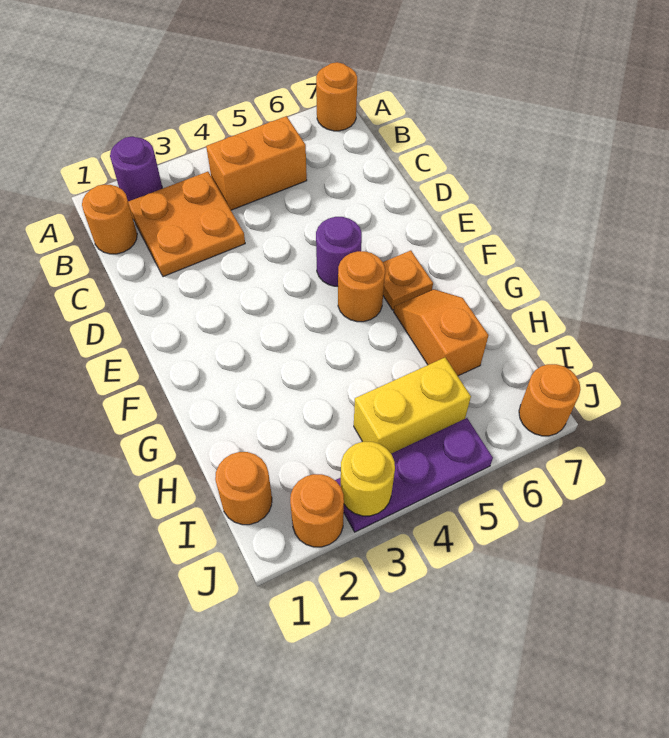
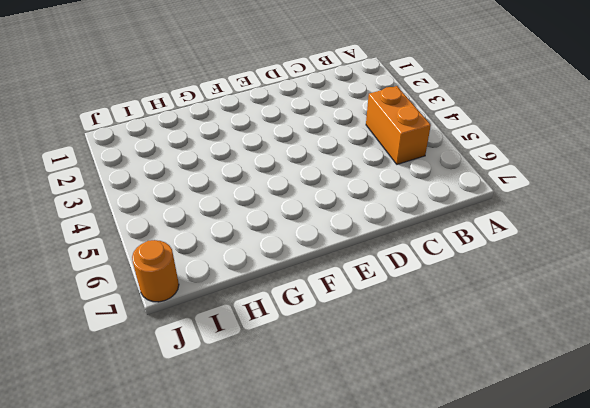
none -> purple round brick A2 level 1
none -> orange round brick A7 level 1
none -> orange round brick B1 level 1

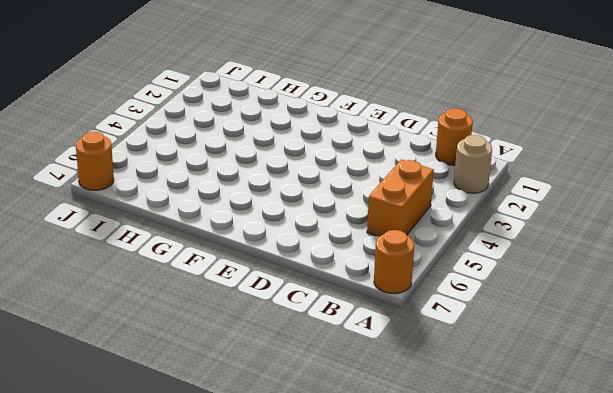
tan round brick A2 level 1 -> purple round brick A2 level 1
none -> orange plate B2:C3 level 1
none -> purple round brick E5 level 1
none -> orange round brick F5 level 1

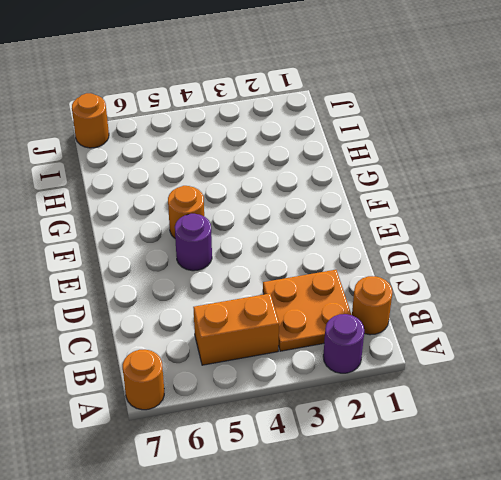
none -> orange plate F6 level 1
none -> orange slope G6:H6 level 1 top H
none -> orange round brick I1 level 1

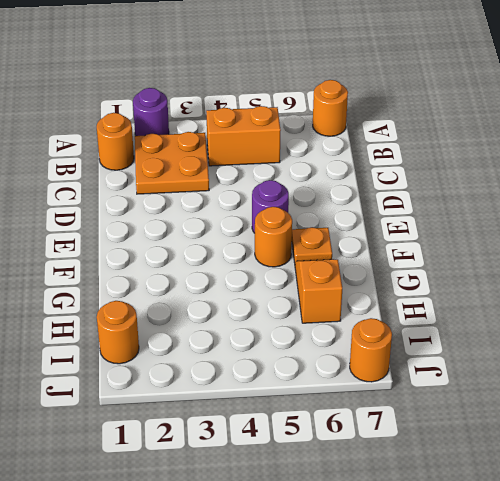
none -> yellow brick I4:I5 level 1
none -> orange round brick J2 level 1
none -> purple plate J3:J5 level 1

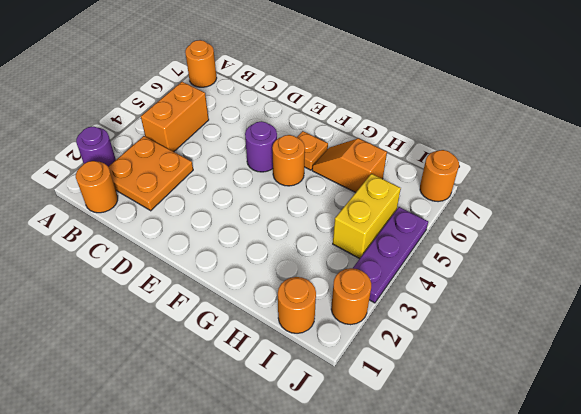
none -> yellow round brick J3 level 2

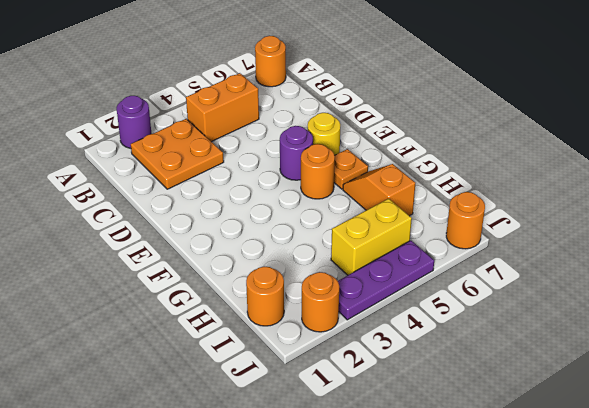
yellow round brick E6 level 1 -> yellow round brick J3 level 2
none -> orange round brick B1 level 1

